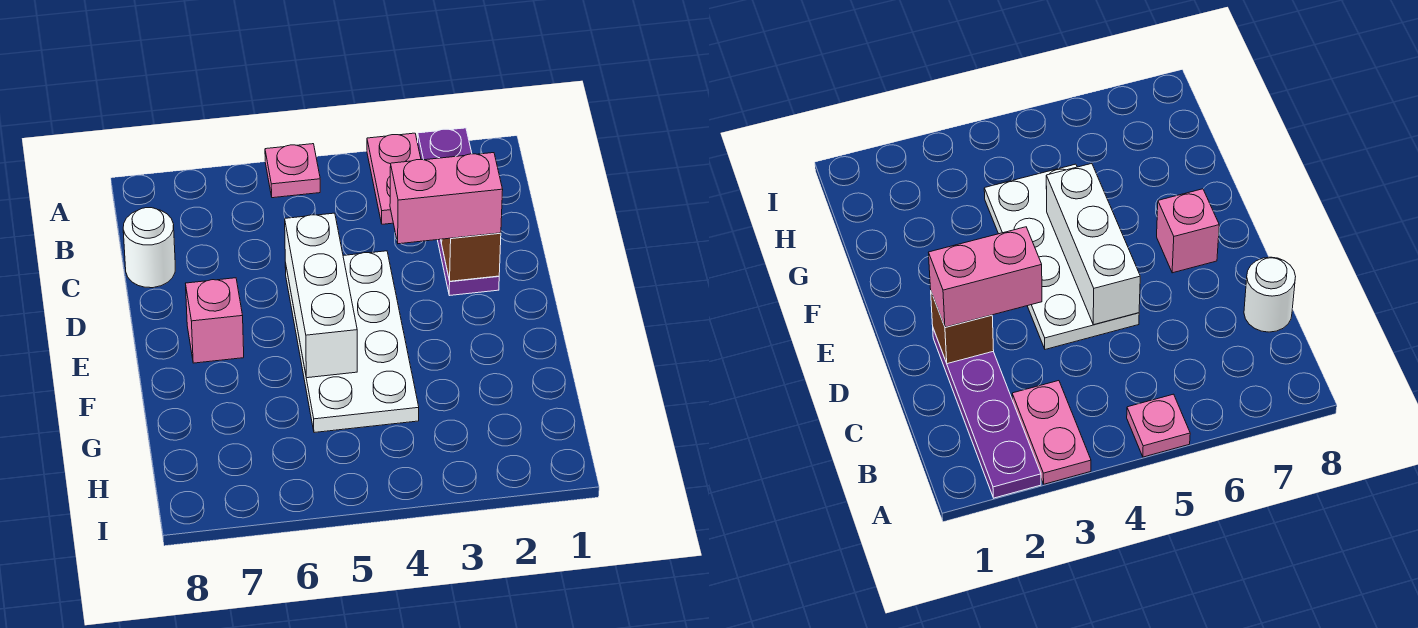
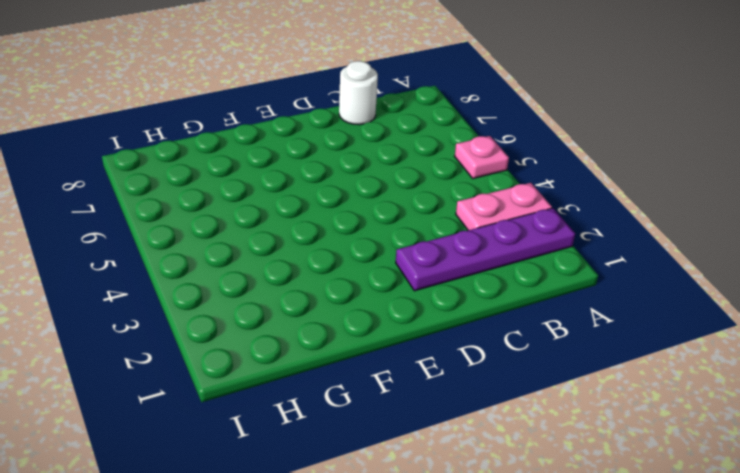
none -> white plate D4:G5 level 1
none -> pink brick E7 level 1

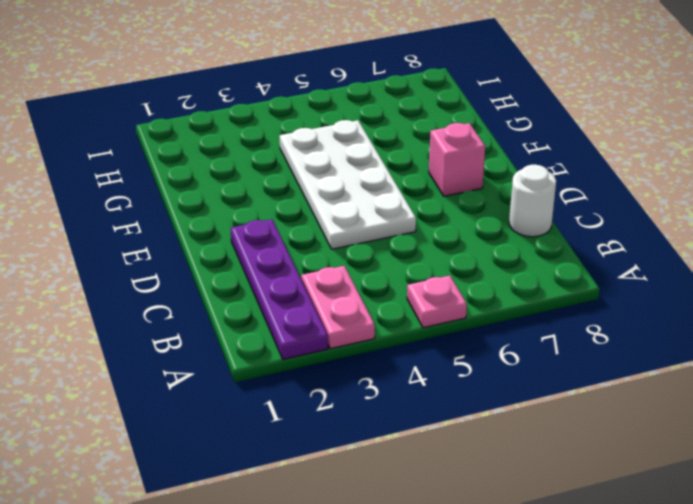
none -> brown brick D2 level 2
none -> white brick D5:F5 level 2

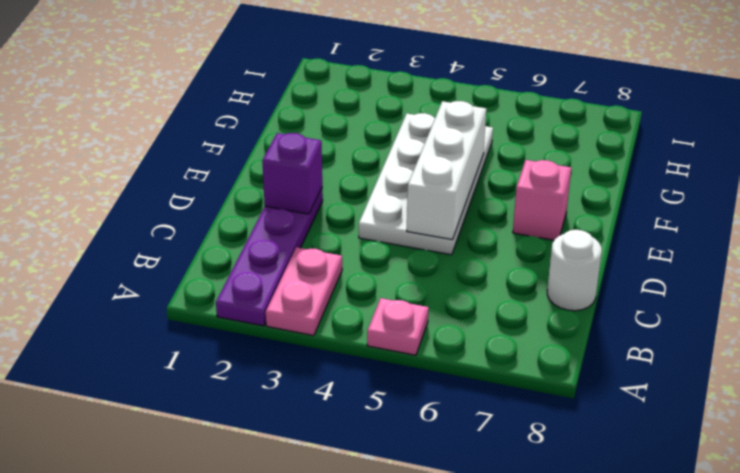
purple brick D2 level 2 -> brown brick D2 level 2
none -> pink brick D2:D3 level 3

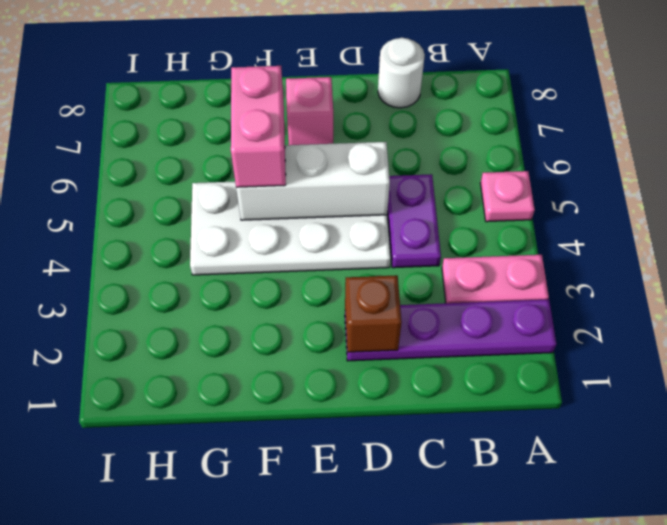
purple plate C4:C5 level 1 -> none
pink brick F5:F6 level 3 -> pink brick D2:D3 level 3

